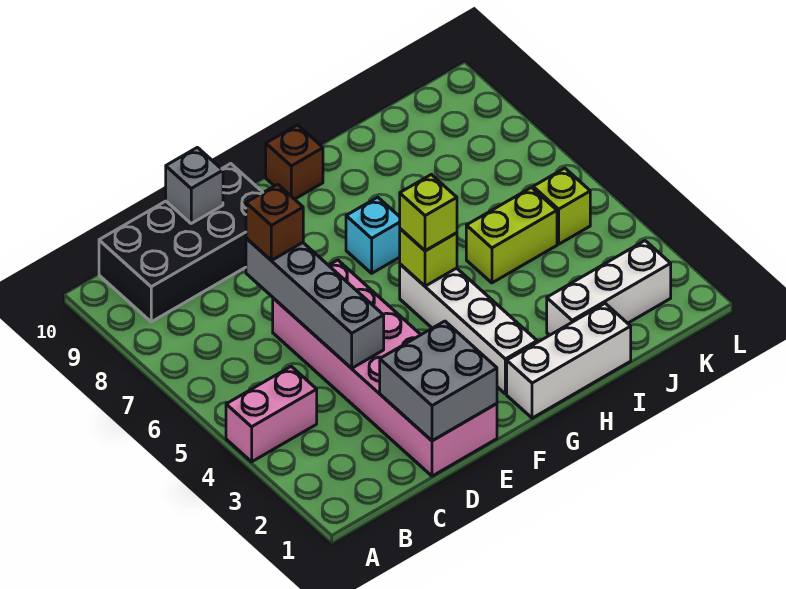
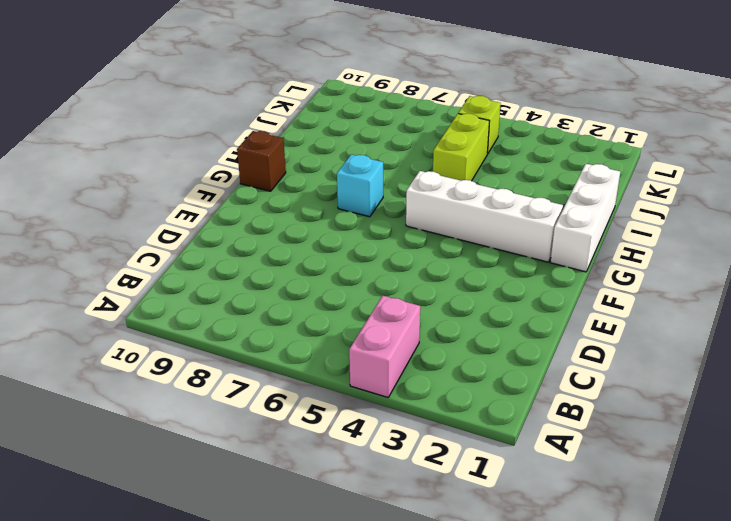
none -> black brick B9:E10 level 1
none -> pink brick D1:E6 level 1
none -> white brick I2:K2 level 1

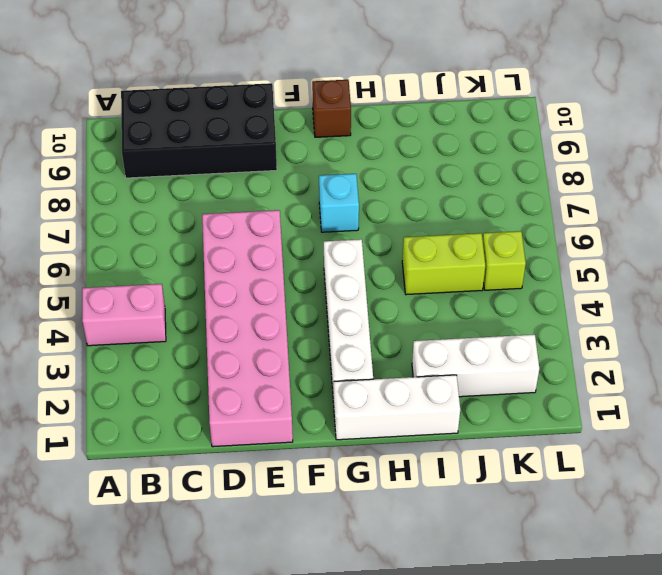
none -> grey brick D1:E2 level 2
none -> grey brick D4:D7 level 2
none -> grey brick D10 level 2

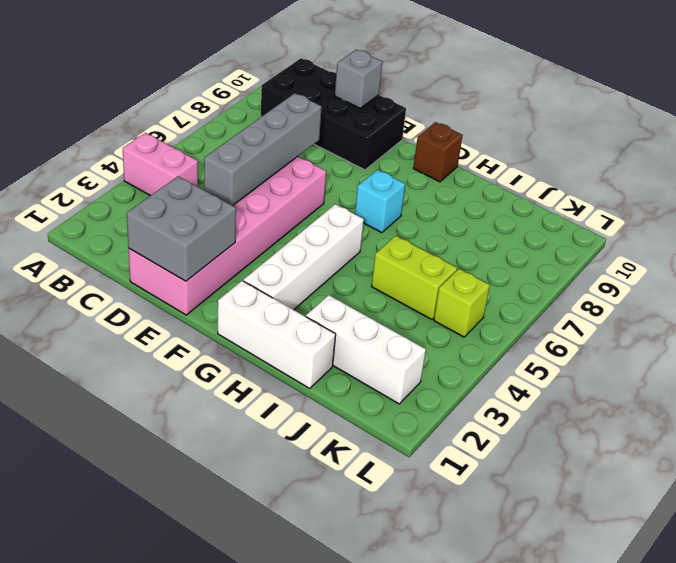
none -> lime brick G5 level 2
none -> brown brick D7 level 3
none -> lime brick G5 level 3

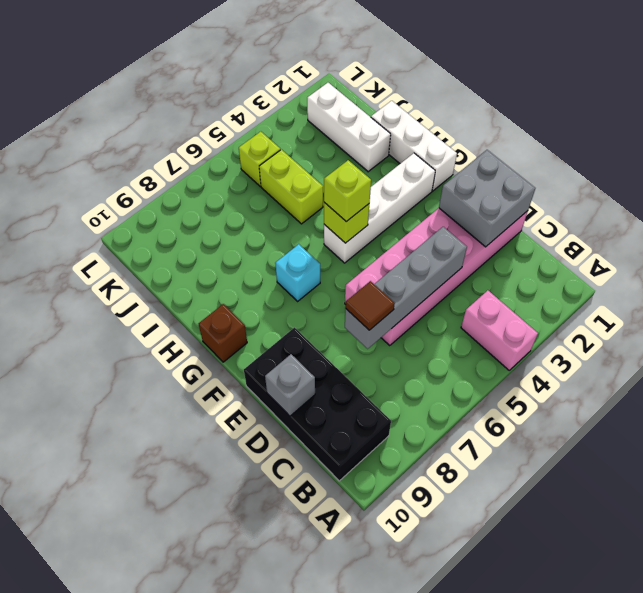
brown tile D7 level 3 -> brown brick D7 level 3

